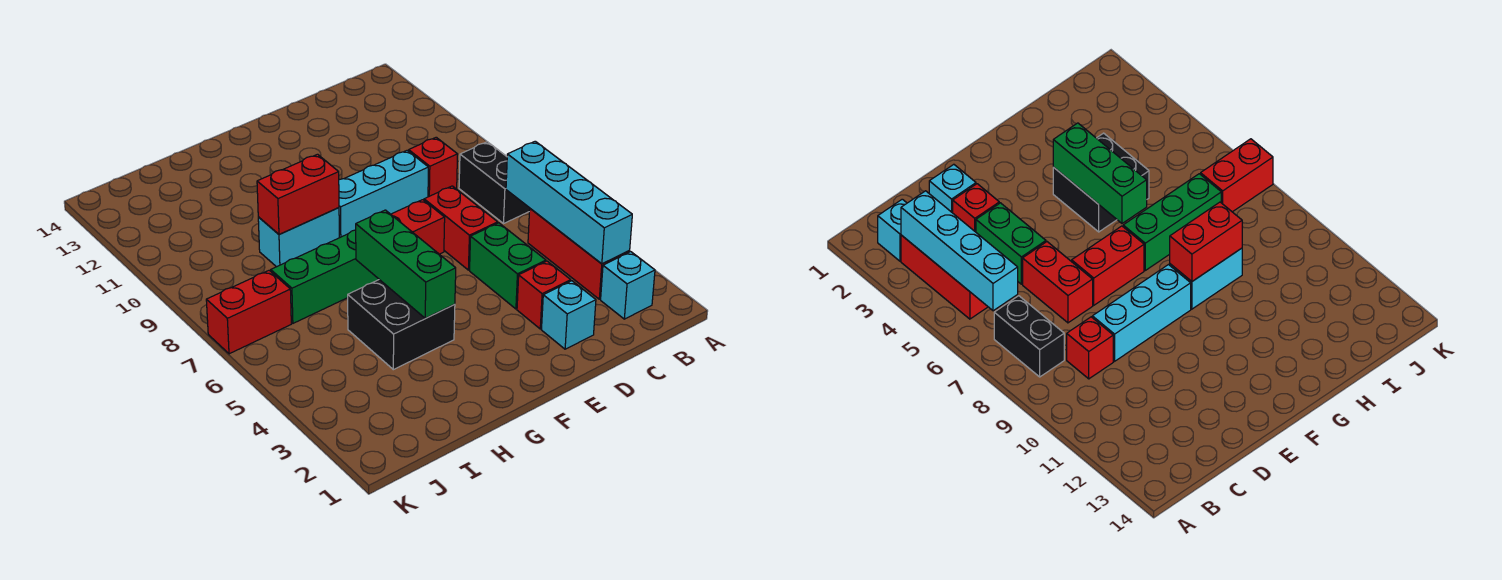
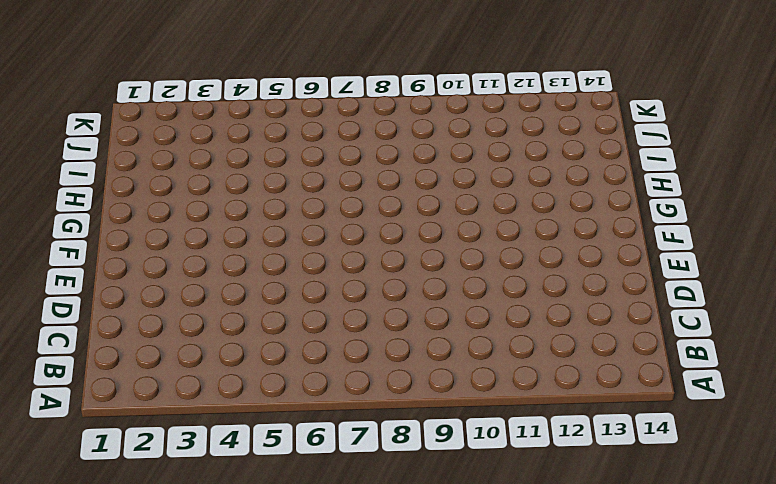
none -> cyan brick B2 level 1
none -> red brick B3:B5 level 1
none -> black brick B7:B8 level 1

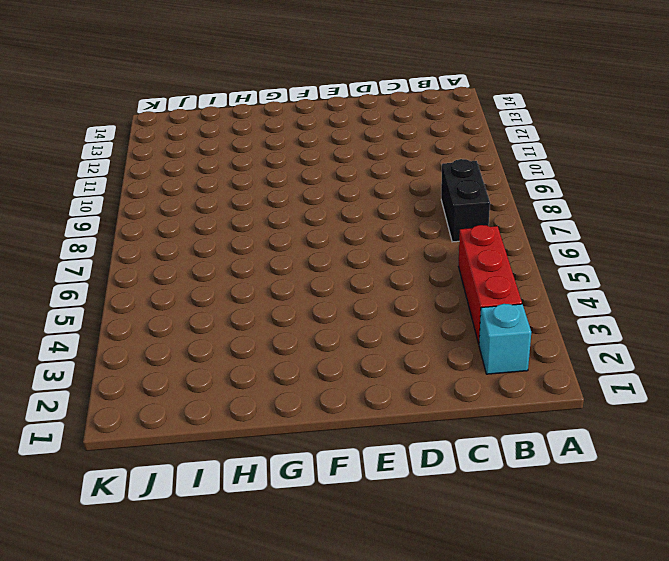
none -> red brick C9 level 1
none -> cyan brick D2 level 1
none -> red brick D3 level 1

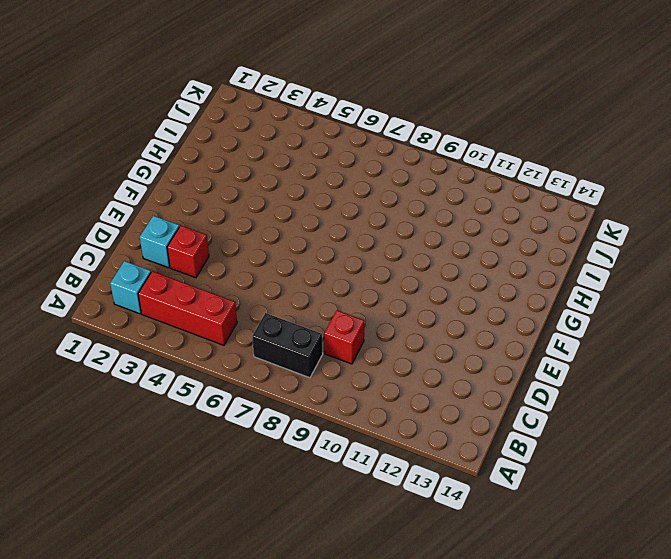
none -> green brick D4:D5 level 1
none -> red brick D6:D7 level 1
none -> cyan brick D9:F9 level 1

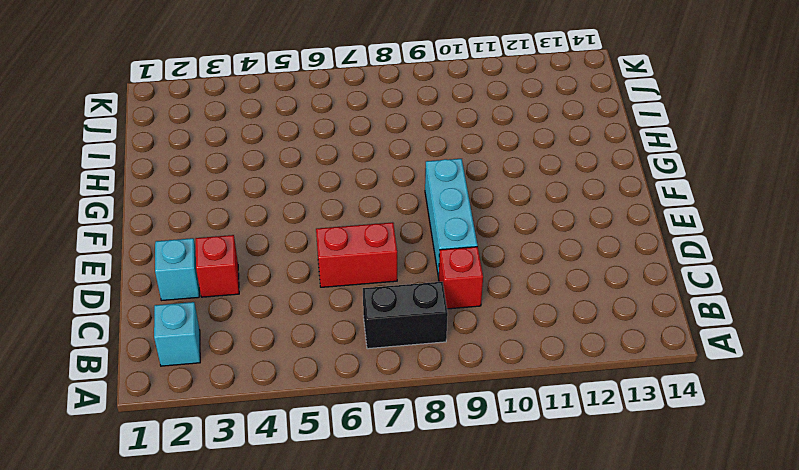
none -> red brick B3:B5 level 1
none -> green brick D4:D5 level 1
none -> red brick E7:F7 level 1

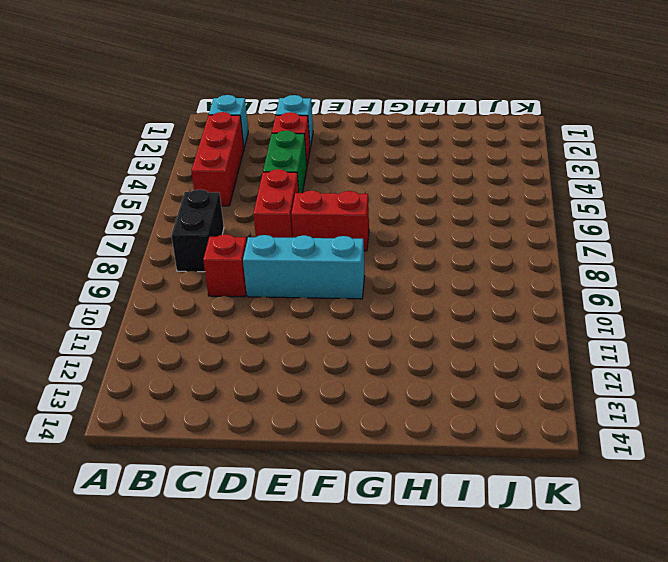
none -> black brick G4:H5 level 1
none -> green brick G7:I7 level 1
none -> cyan brick G9:H9 level 1

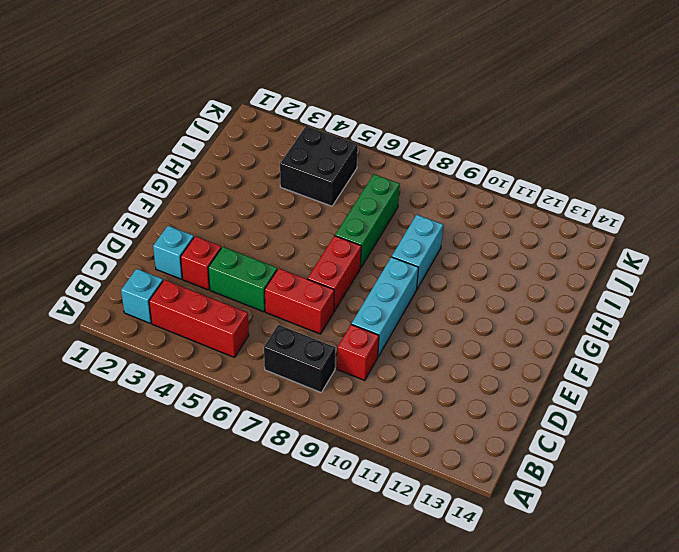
black brick I4:J5 level 1 -> black brick G4:H5 level 1
none -> red brick J7:K7 level 1
none -> cyan brick B3:B6 level 2
none -> green brick G4:G6 level 2

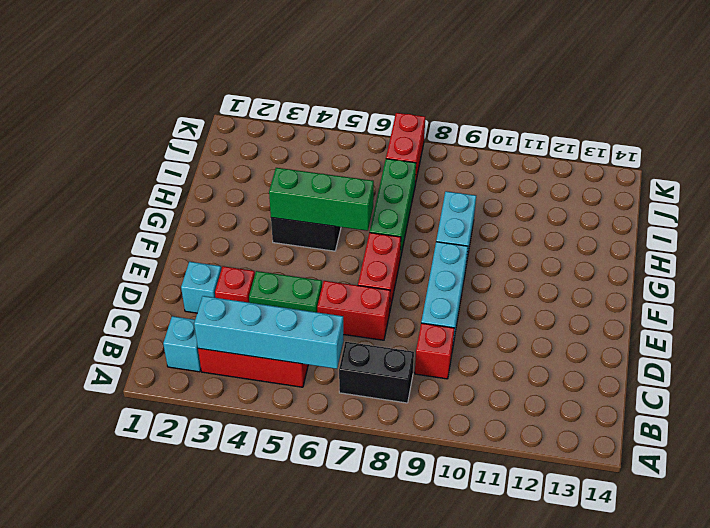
none -> red brick G9:H9 level 2

